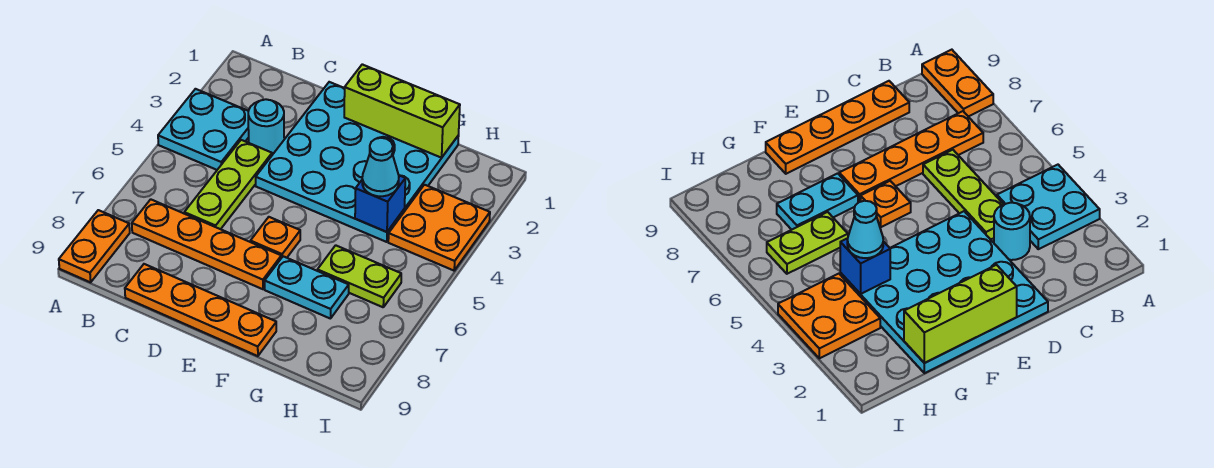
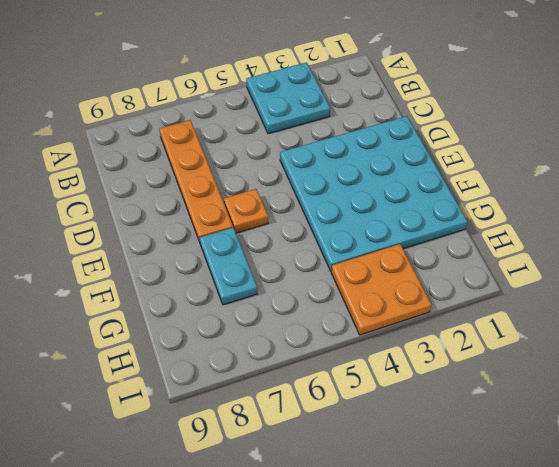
none -> orange plate A8:A9 level 1
none -> cyan round brick C3 level 1
none -> lime plate C4:C6 level 1

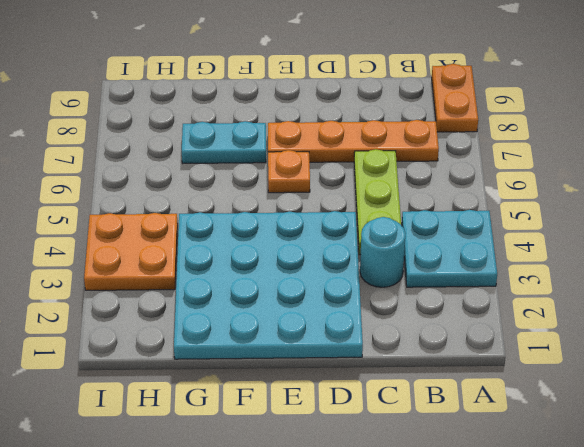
none -> orange plate C9:F9 level 1
none -> lime plate G6:H6 level 1
none -> lime brick E1:G1 level 2

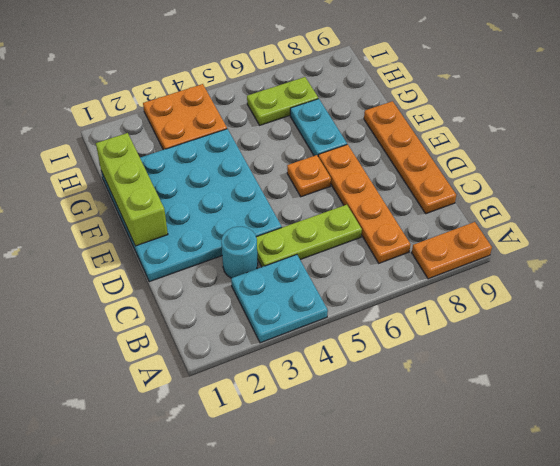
lime plate H6:H7 level 1 -> lime plate G6:H6 level 1
none -> blue brick G4 level 2
none -> cyan cone G4 level 3

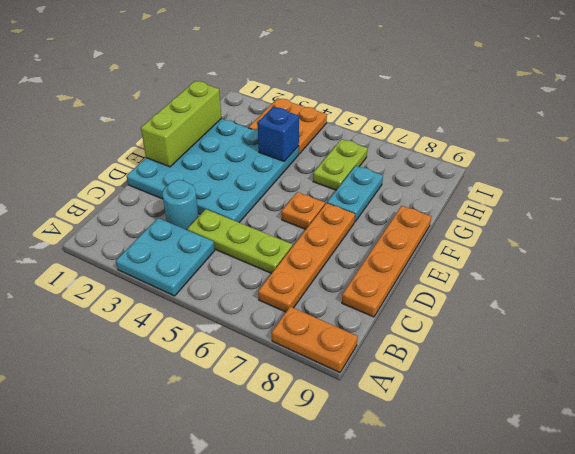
none -> cyan cone G4 level 3

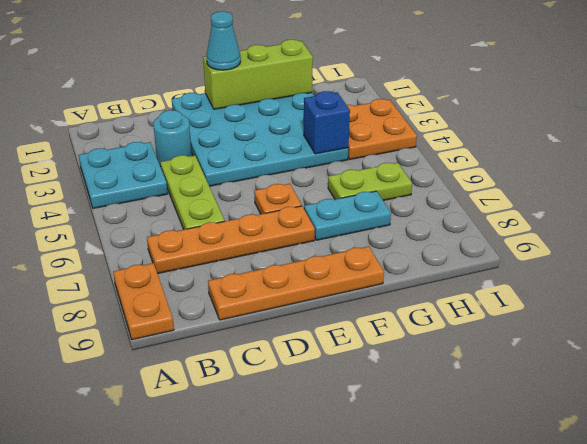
cyan cone E1 level 3 -> cyan cone G4 level 3

